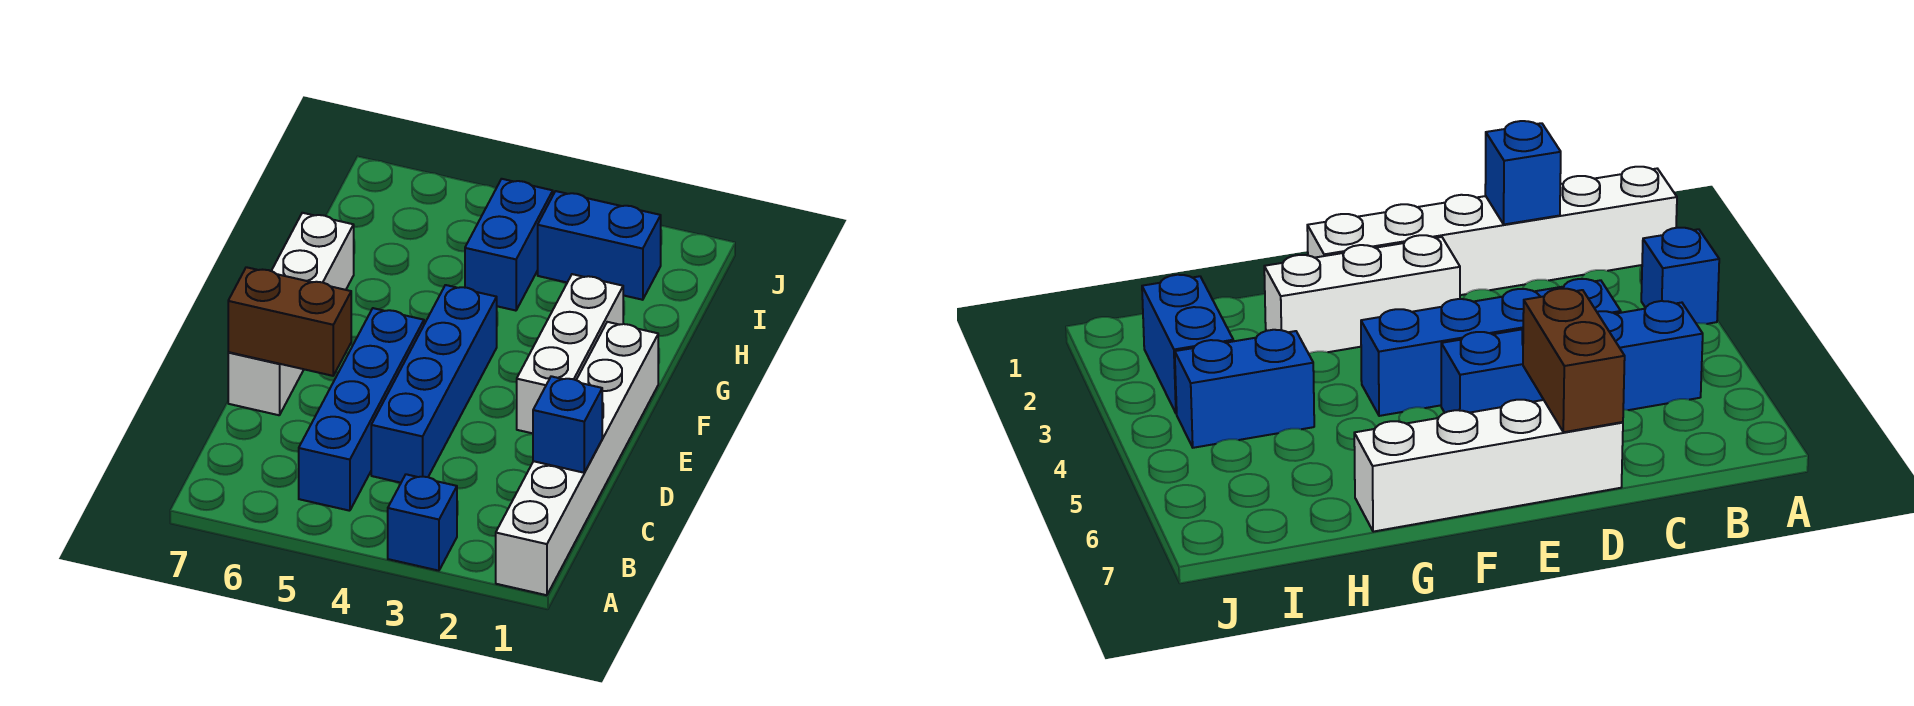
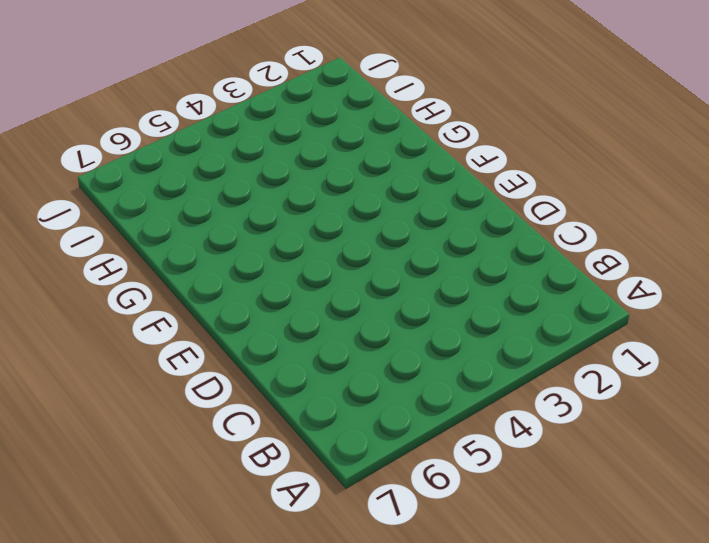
none -> white brick A1:F1 level 1
none -> blue brick A3 level 1

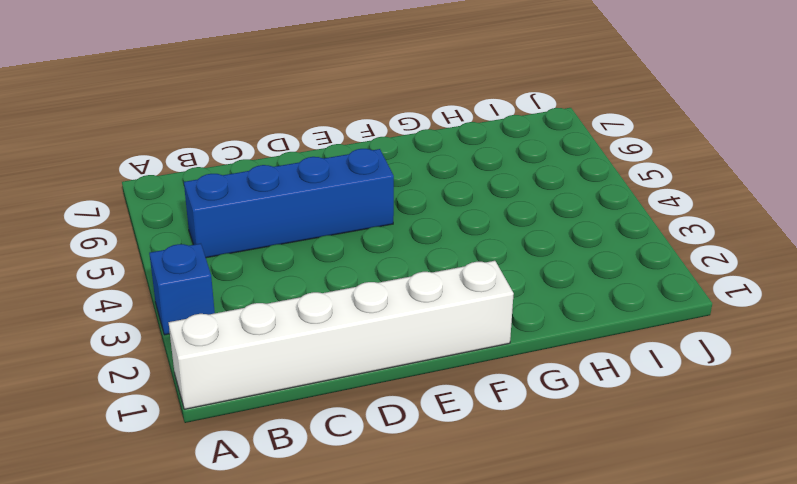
none -> blue brick C4:F4 level 1
none -> white brick D7:G7 level 1

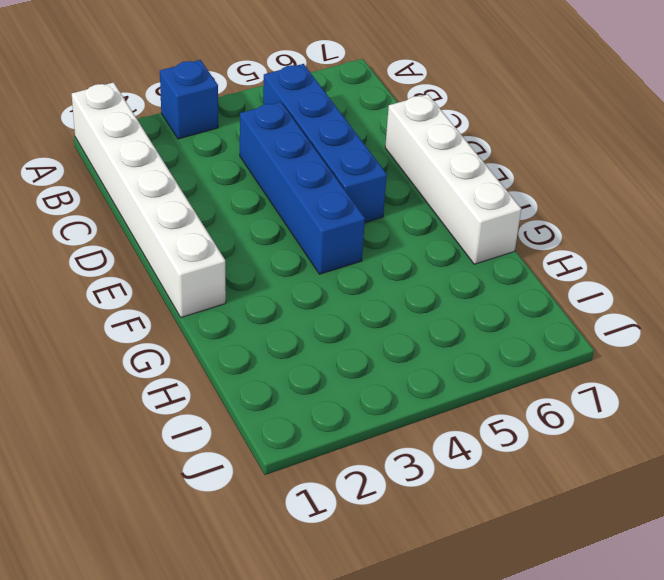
none -> white brick E2:G2 level 1
none -> blue brick H4:I4 level 1

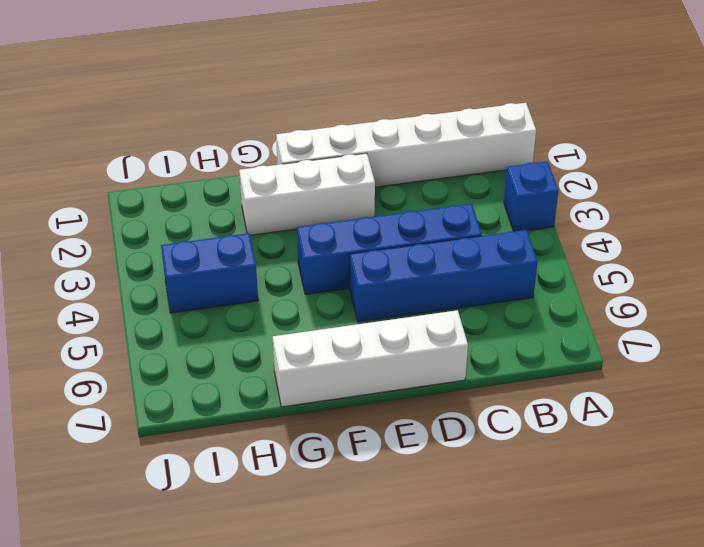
none -> blue brick I2:I3 level 1
none -> blue brick C1 level 2

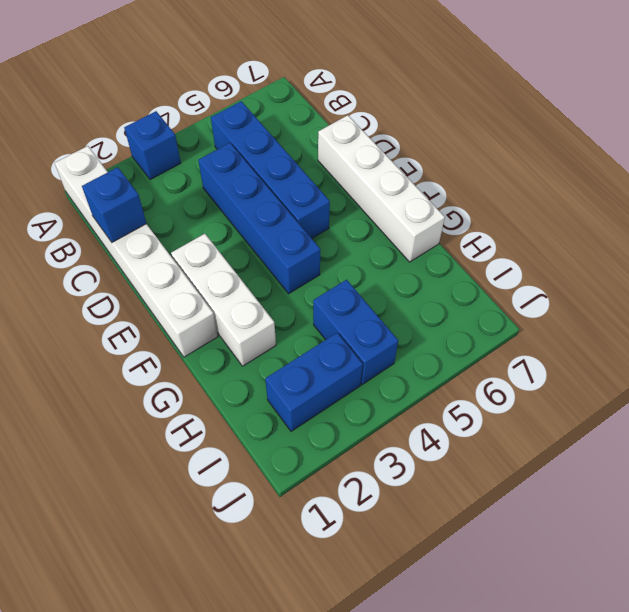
none -> brown brick D6:D7 level 2

